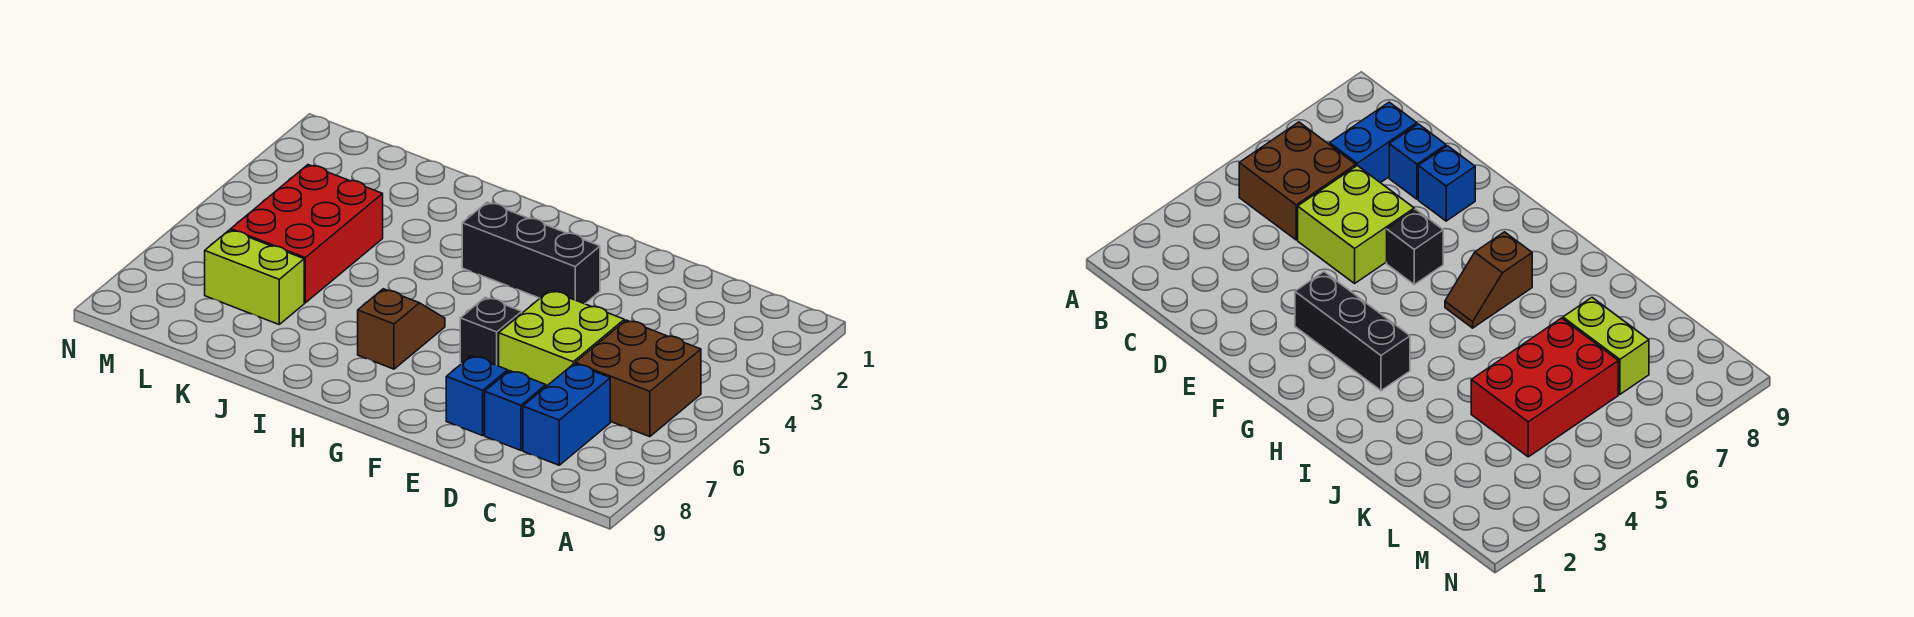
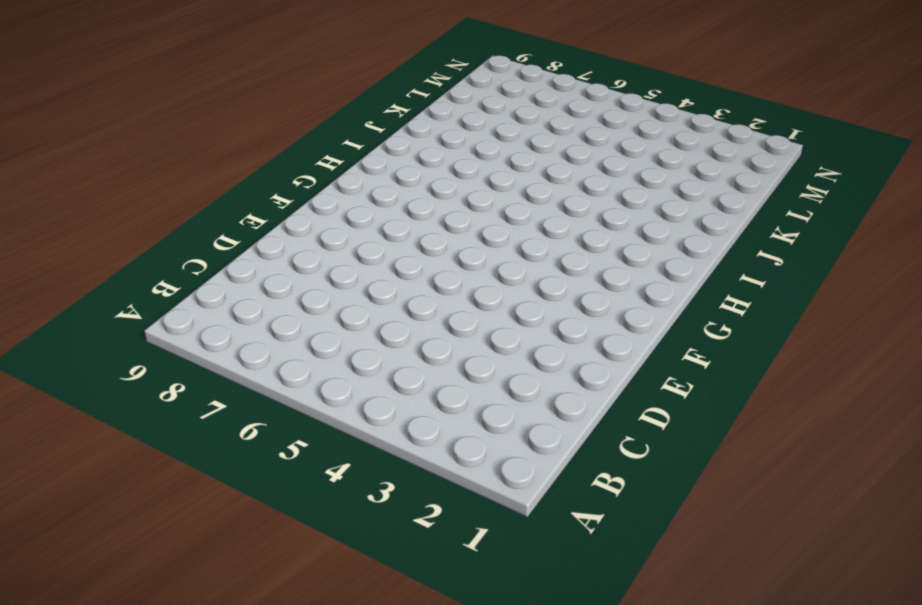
none -> brown brick B5:C6 level 1
none -> blue brick C7:C8 level 1

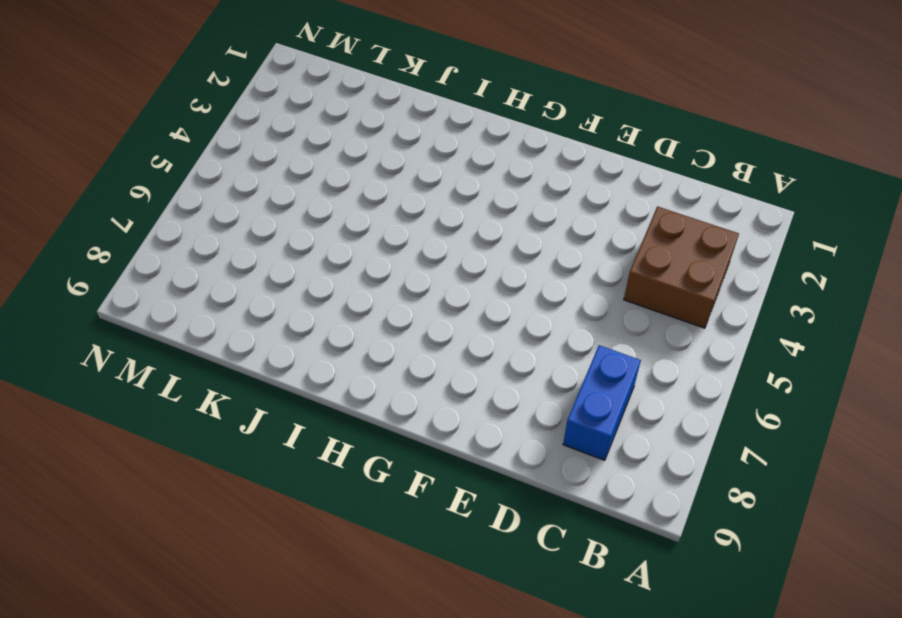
brown brick B3:C4 level 1 -> brown brick B5:C6 level 1
none -> lime brick D5:E6 level 1
none -> blue brick D8 level 1

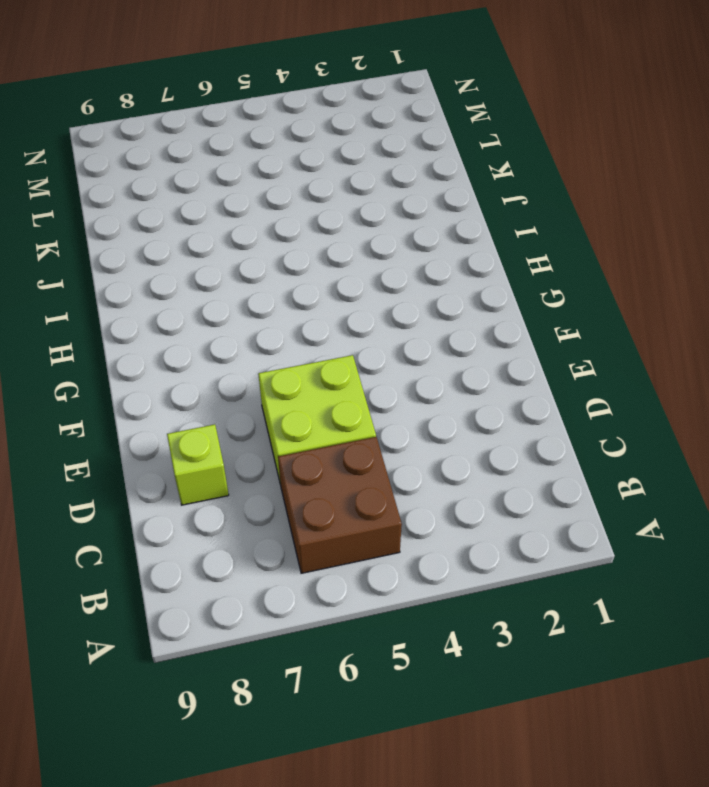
lime brick D8 level 1 -> blue brick D8 level 1
none -> blue brick C7:C8 level 1
none -> blue brick E8 level 1

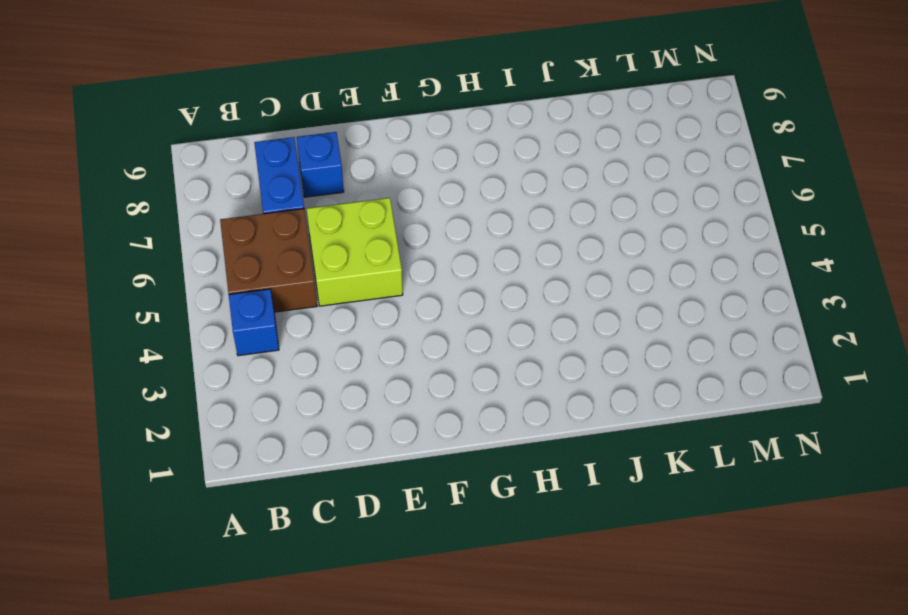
blue brick B4 level 1 -> blue brick E8 level 1
none -> black brick F3:H3 level 1
none -> black brick F6 level 1

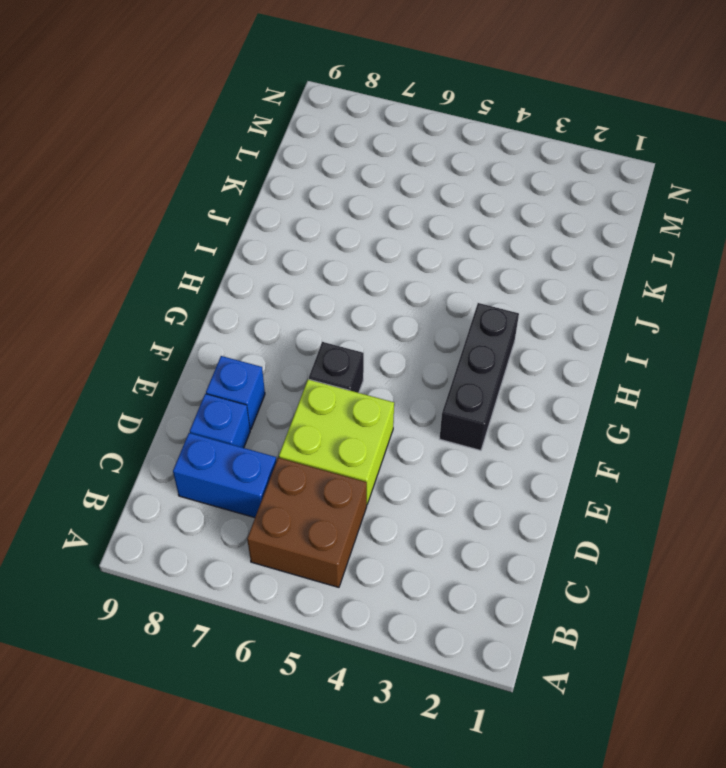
none -> brown slope H6:H7 level 1 top 7
none -> red brick K4:L6 level 1

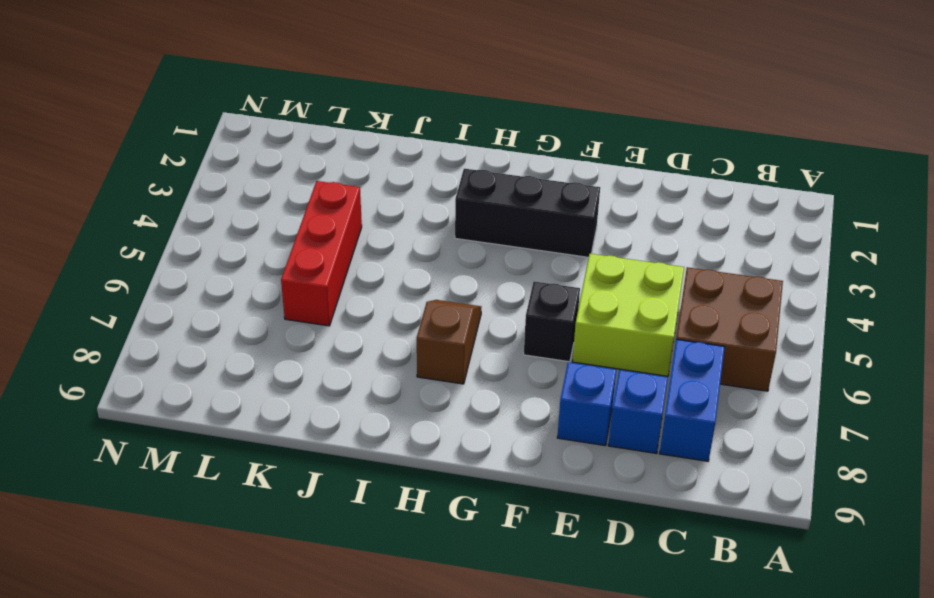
red brick K4:K6 level 1 -> red brick K4:L6 level 1
none -> lime brick K7:L7 level 1

